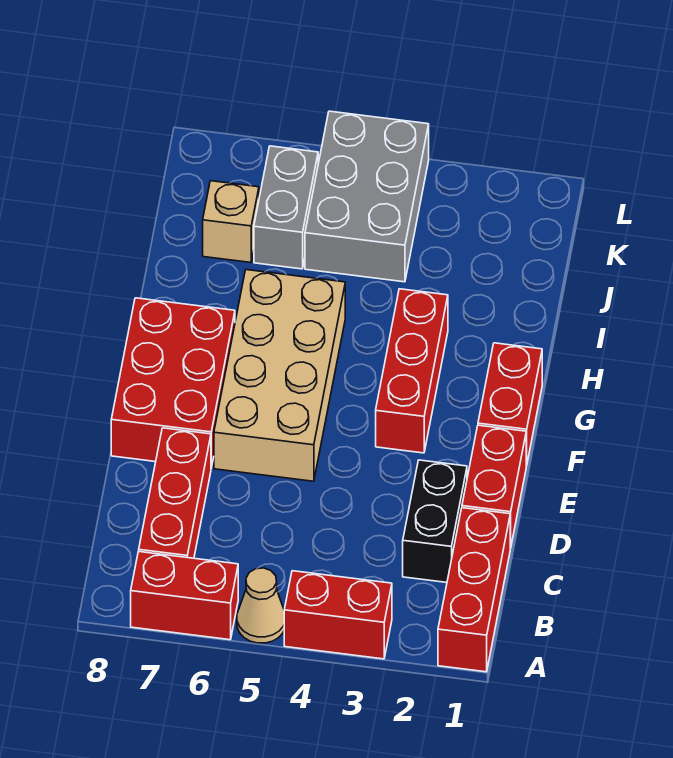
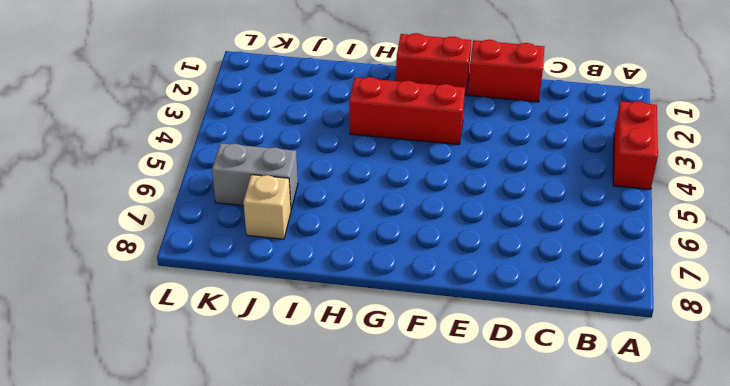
none -> red brick A1:C1 level 1
none -> tan cone A5 level 1
none -> red brick A6:A7 level 1

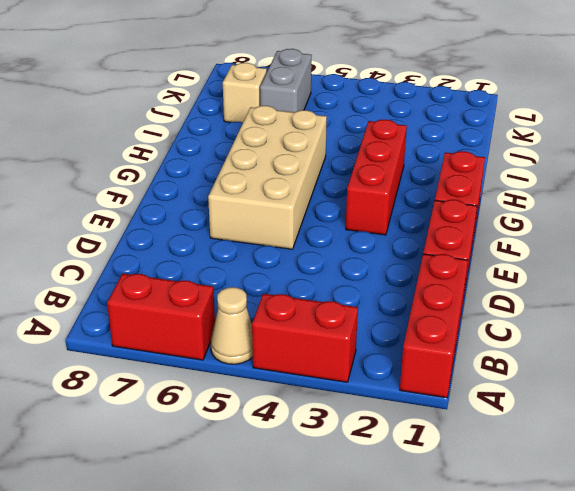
none -> red brick B7:D7 level 1
none -> black brick C2:D2 level 1
none -> red brick E7:G8 level 1

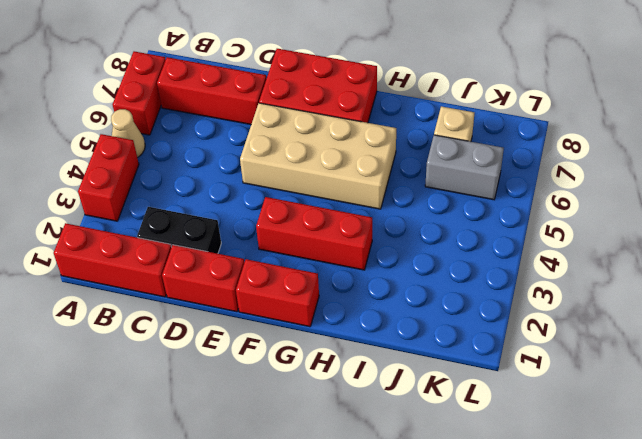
none -> grey brick J4:L5 level 1

